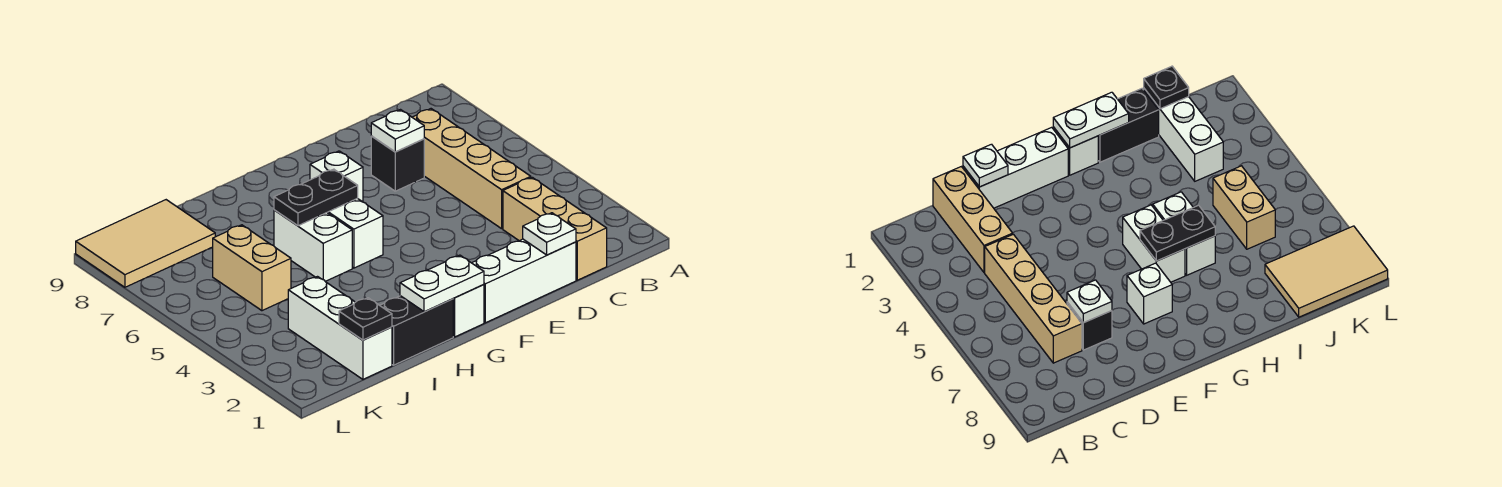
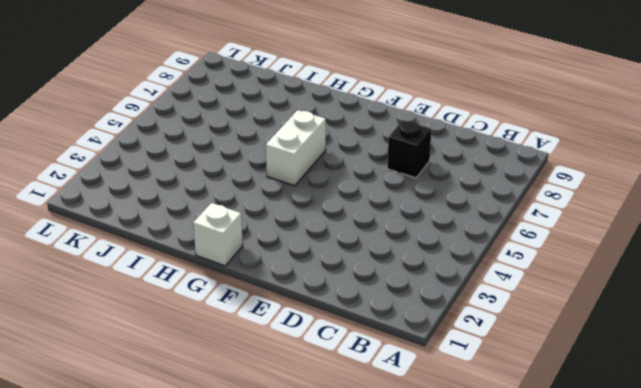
none -> tan brick C1:C3 level 1
none -> tan brick C4:C7 level 1
none -> white brick D1:F1 level 1

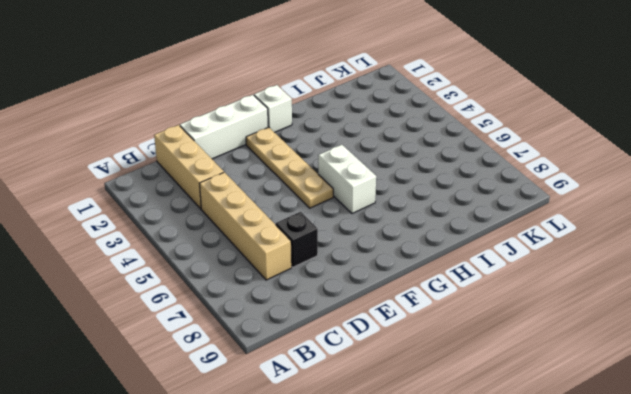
tan plate F2:F5 level 1 -> none
none -> white brick F7 level 1
none -> black brick H1:I1 level 1
none -> white brick H5:H6 level 1

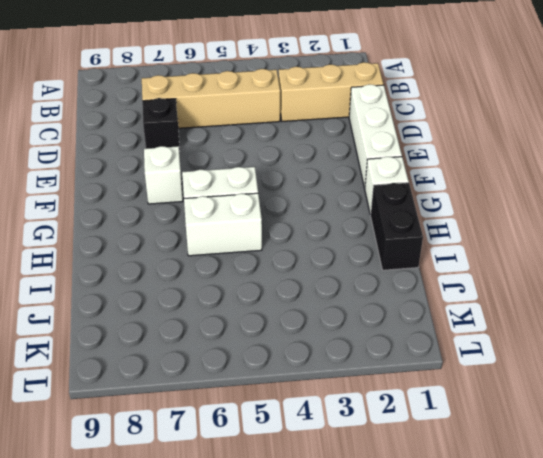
none -> white brick J1:J3 level 1
none -> tan brick J5:J6 level 1
none -> tan tile J8:L9 level 1

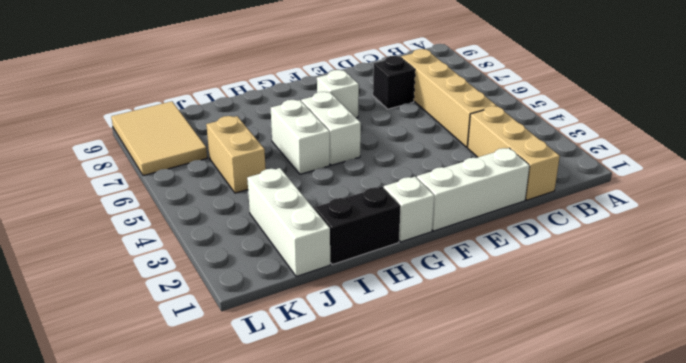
tan tile K7:L9 level 1 -> tan tile J8:L9 level 1
none -> white plate D1 level 2
none -> white plate D7 level 2
none -> white plate G1:H1 level 2

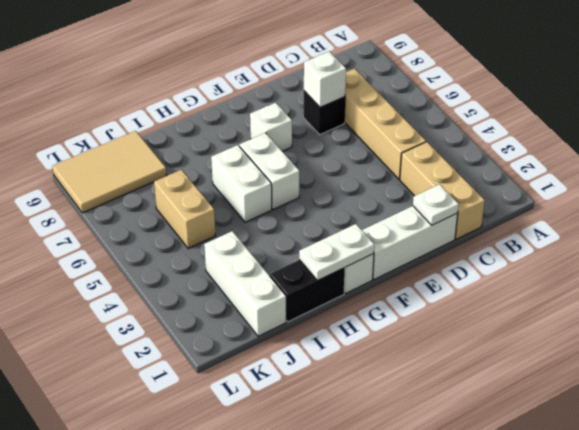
white brick D7 level 2 -> white plate D7 level 2
none -> black plate G6:H6 level 2
none -> black plate J1 level 2

